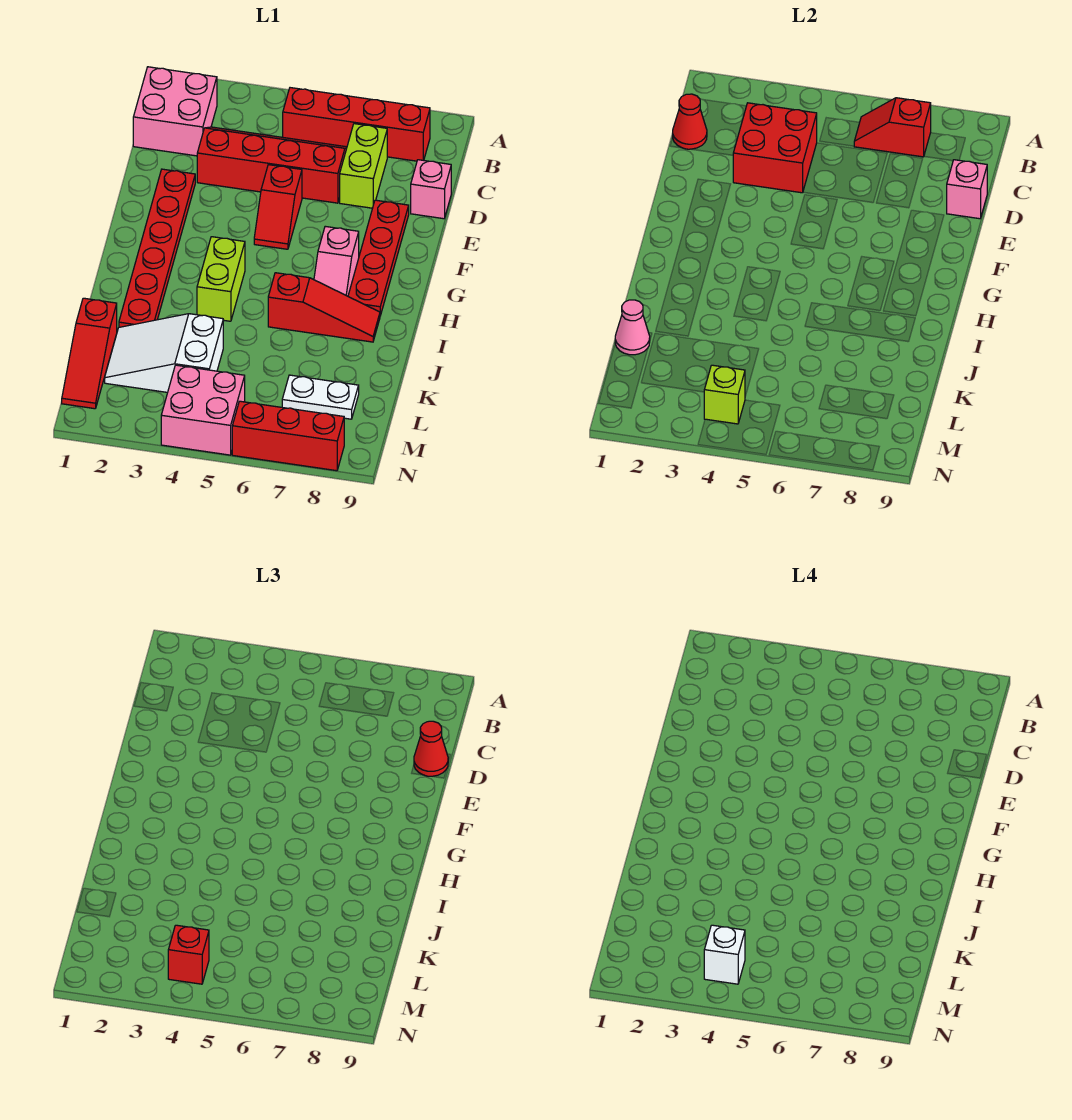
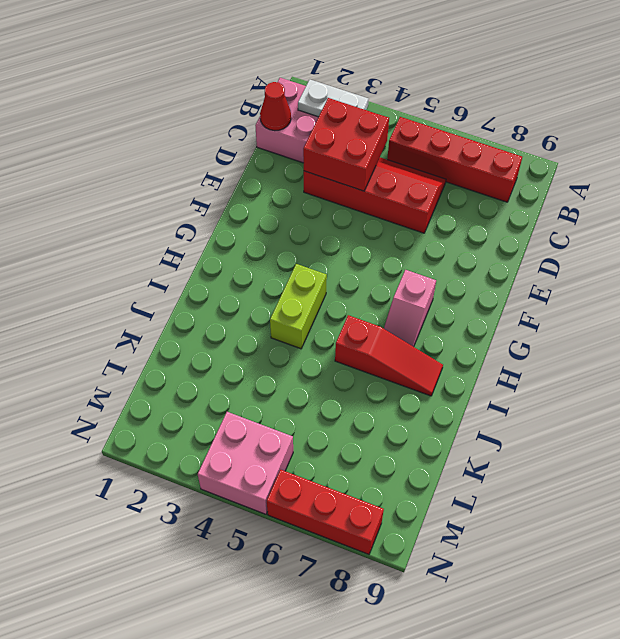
white plate B2:B3 level 2 -> white plate L7:L8 level 1
none -> lime brick C7:D7 level 1
none -> pink brick D9 level 1
none -> red plate E2:J2 level 1

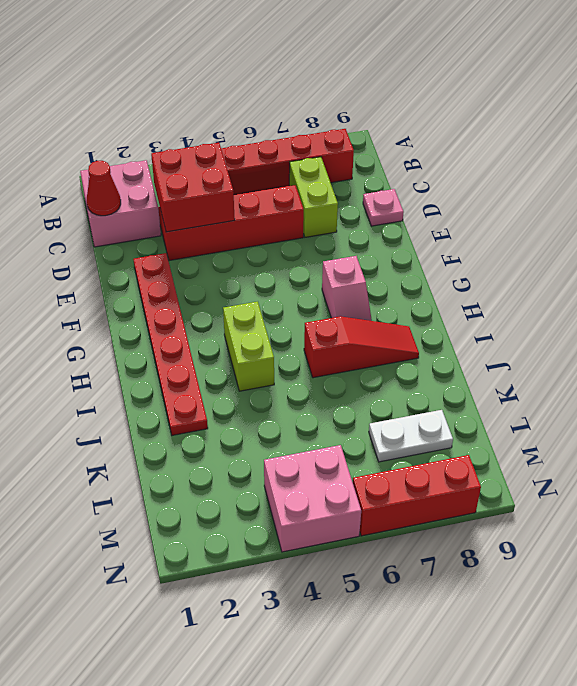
pink plate D9 level 1 -> pink brick D9 level 1
none -> red slope E5:F5 level 1 top E
none -> red plate E8:H8 level 1
none -> red slope K1:M1 level 1 top K

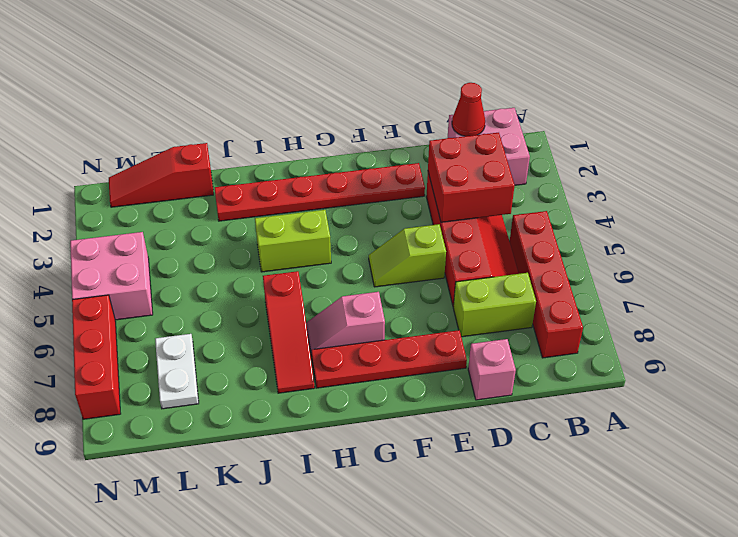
lime slope E5:F5 level 1 top E -> red slope E5:F5 level 1 top E
none -> white slope K2:L4 level 1 top 4
none -> red slope B6:B7 level 2 top 7
none -> pink brick D9 level 2

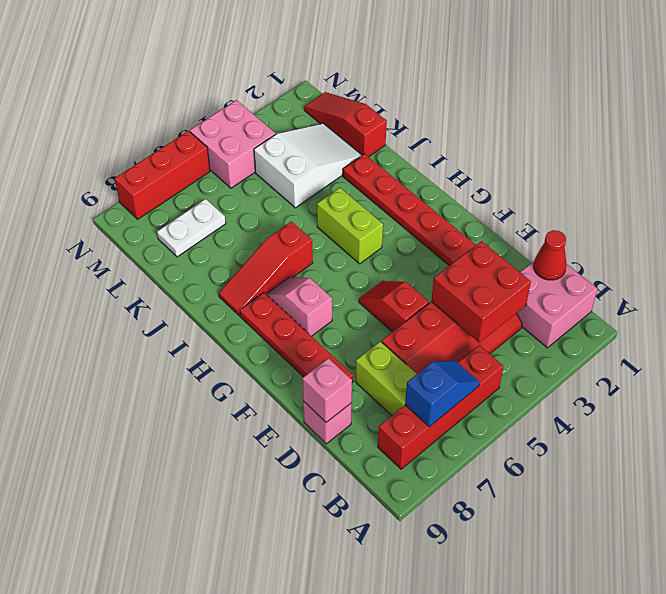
blue slope B6:B7 level 2 top 7 -> red slope B6:B7 level 2 top 7
none -> pink cone K1 level 2
none -> lime brick M4 level 2
none -> red cone D9 level 3

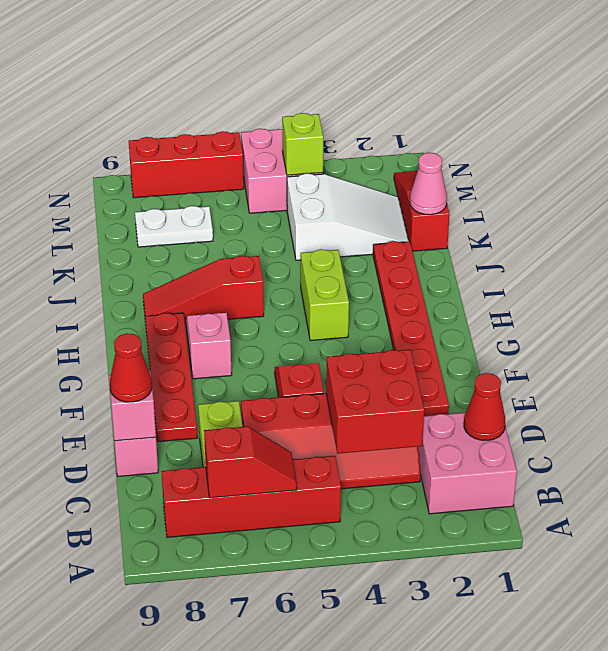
none -> red brick M4 level 3
none -> white brick M4 level 4

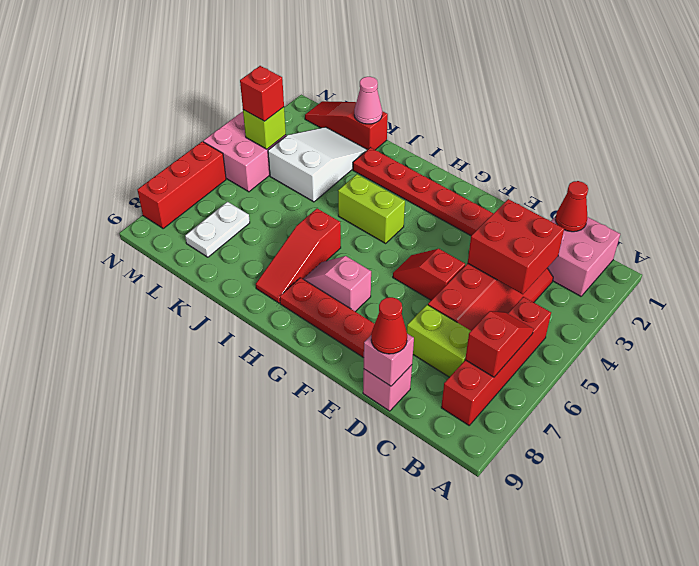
none -> white brick M4 level 4

